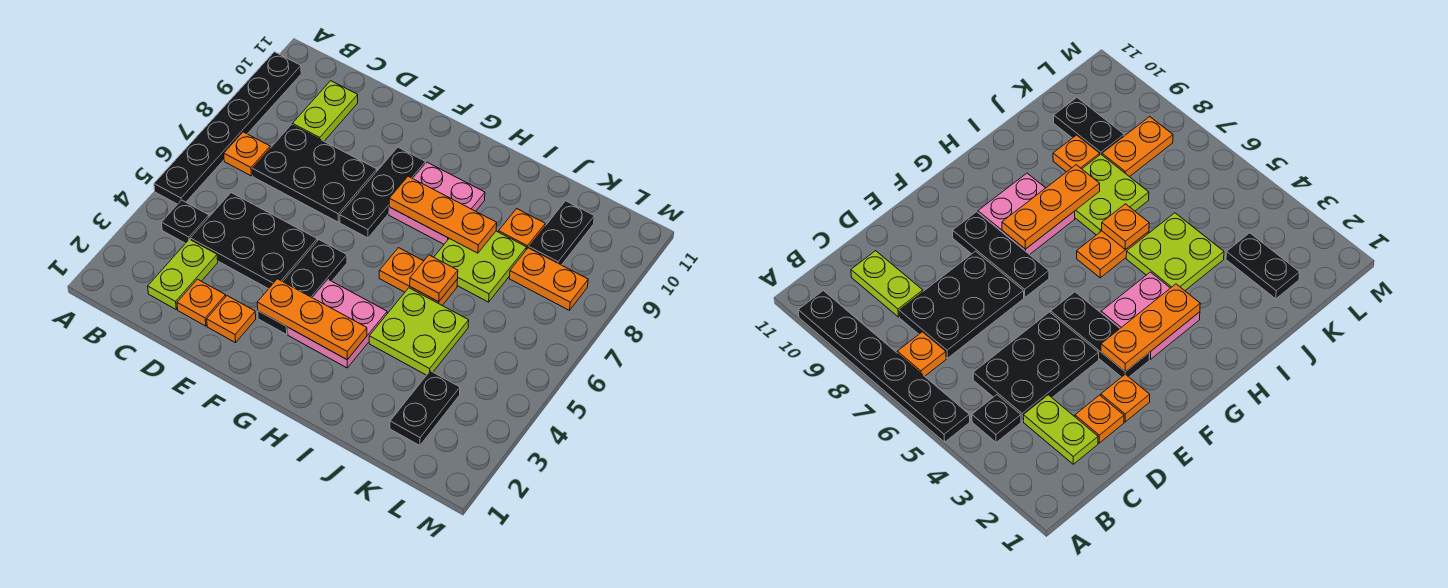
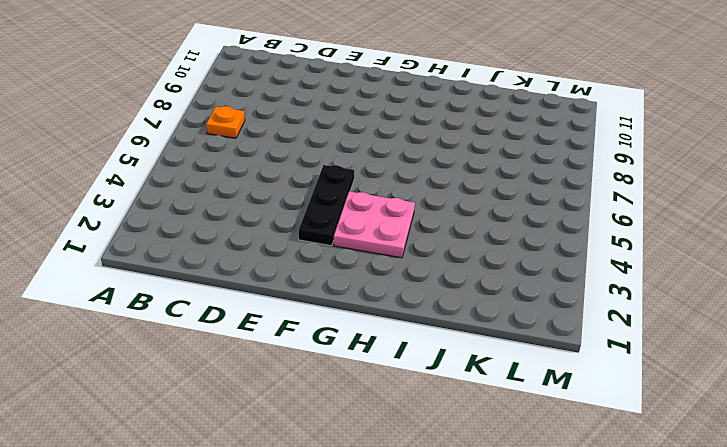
none -> black plate A5:A10 level 1
none -> black plate B4 level 1
none -> lime plate C2:C3 level 1

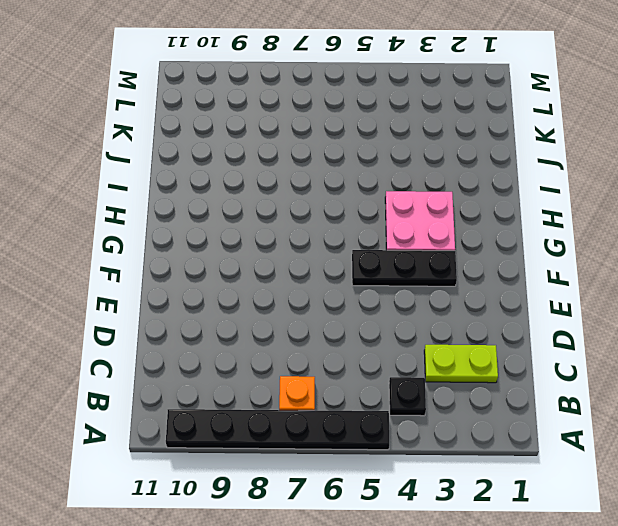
none -> black plate C4:E5 level 1
none -> black plate C7:E8 level 1
none -> lime plate C9:C10 level 1

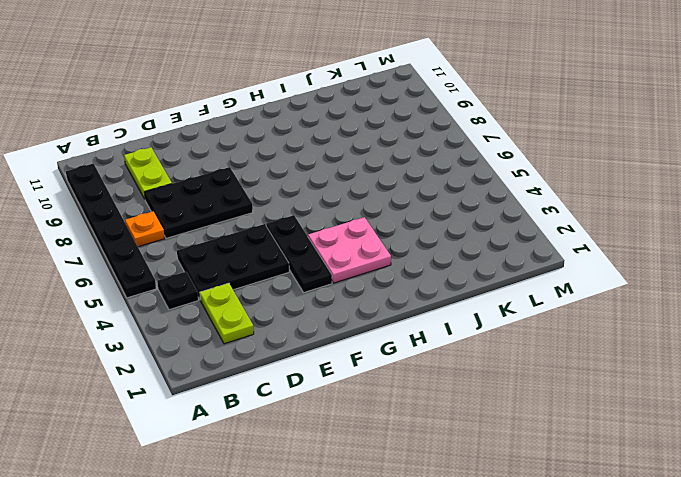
none -> orange plate D2 level 1
none -> orange plate E2 level 1
none -> black plate F7:F9 level 1

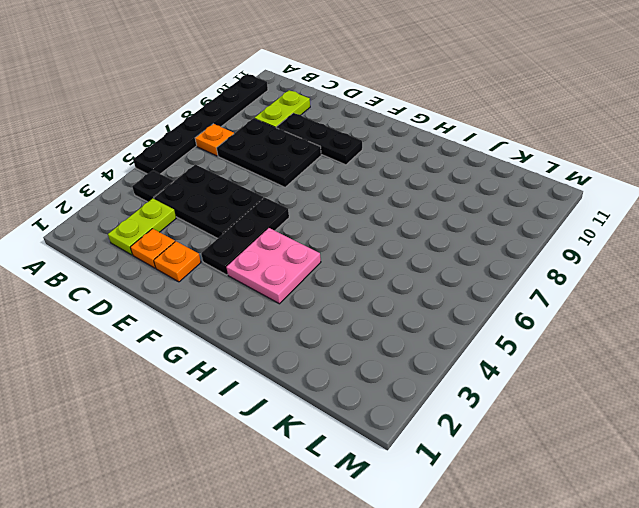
black plate D9:F9 level 1 -> black plate F7:F9 level 1
none -> pink plate G8:H9 level 1
none -> orange plate H6:I6 level 1
none -> lime plate I4:J5 level 1

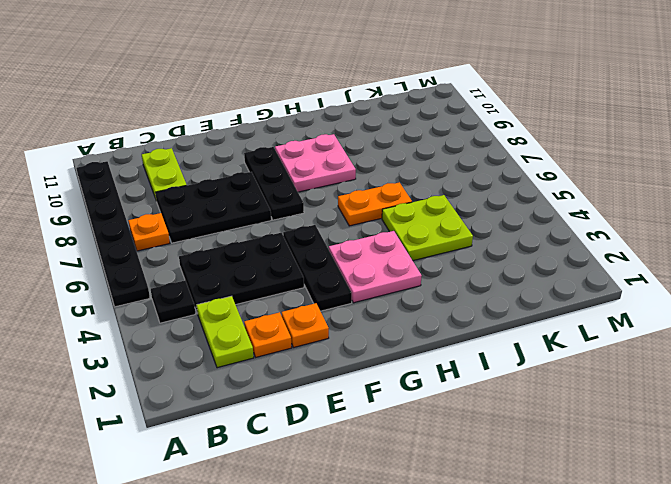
none -> lime plate I7:J8 level 1
none -> orange plate J9 level 1
none -> black plate K2:K3 level 1

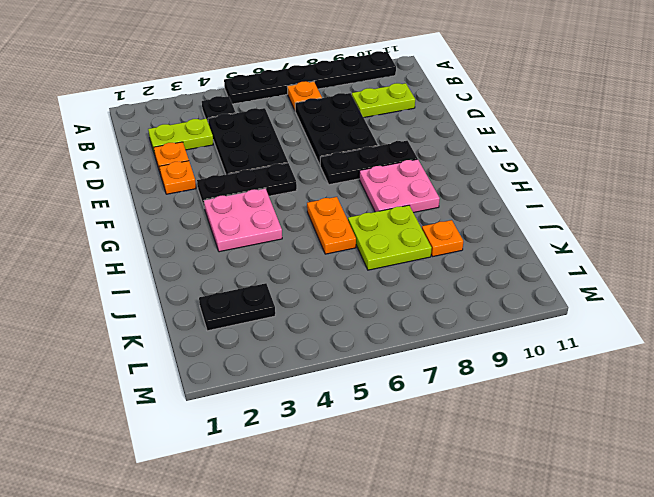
none -> lime plate I4:J5 level 1
none -> orange plate K8:L8 level 1
none -> black plate K9:K10 level 1

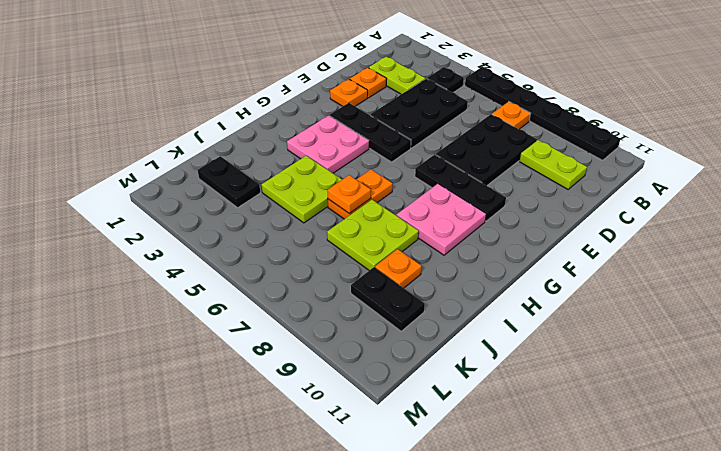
none -> orange plate K8:L8 level 1
none -> orange plate F3:H3 level 2
none -> orange plate G8:I8 level 2

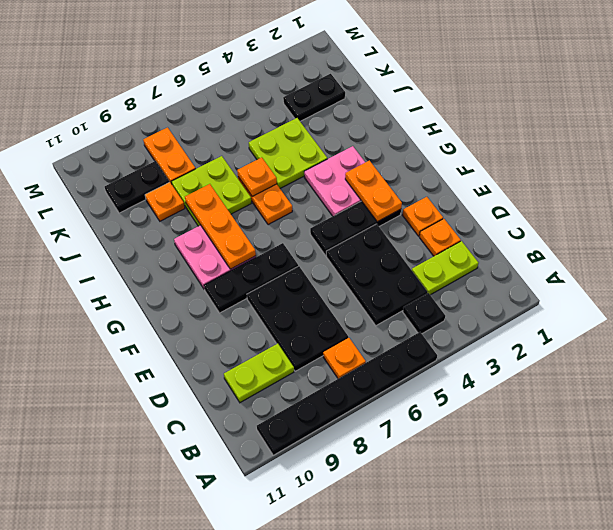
orange plate F3:G3 level 2 -> orange plate F3:H3 level 2

